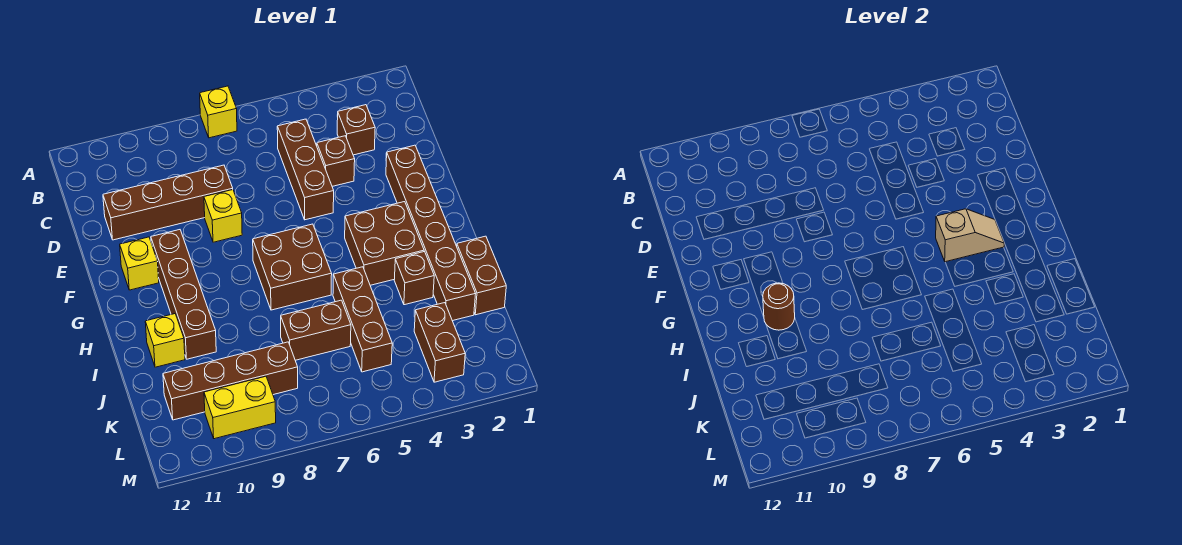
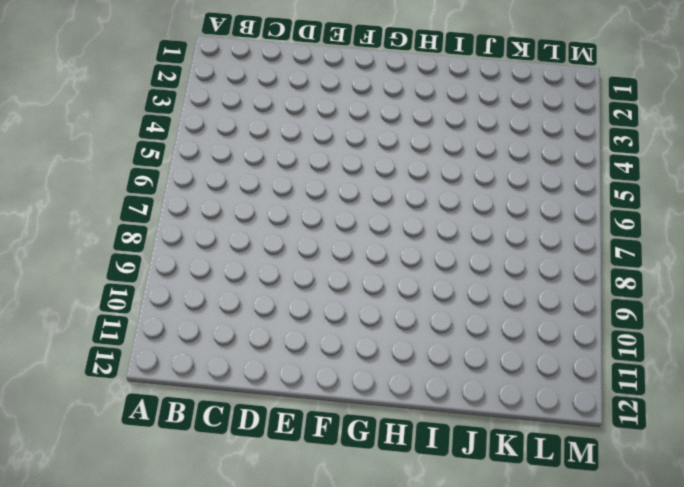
none -> yellow brick A7 level 1
none -> brown brick C3 level 1
none -> brown brick C5:E5 level 1

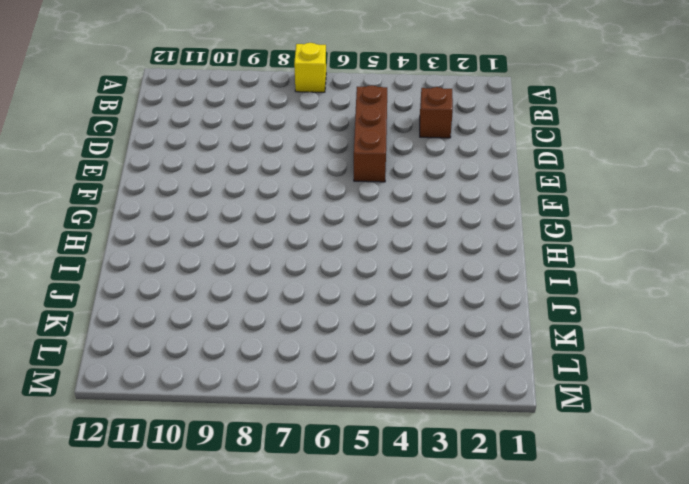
none -> brown brick D4 level 1
none -> brown brick D8:D11 level 1
none -> brown brick E2:J2 level 1

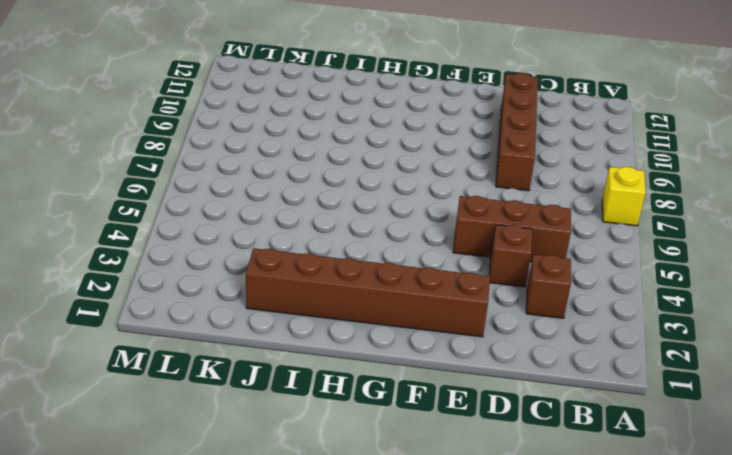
none -> yellow brick E8 level 1
none -> brown brick F10:I10 level 1
none -> yellow brick F11 level 1

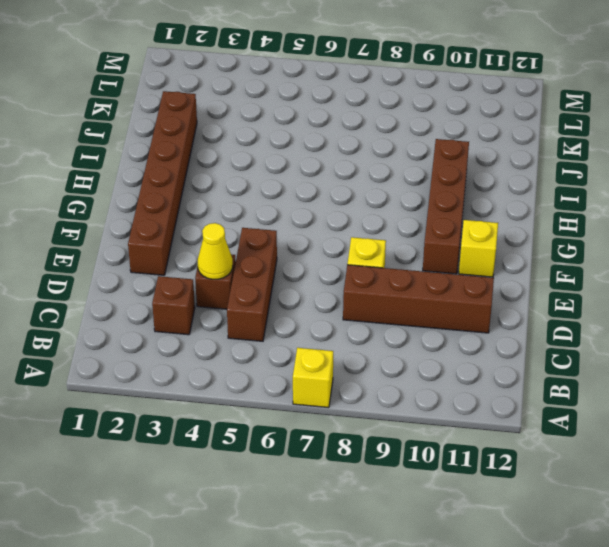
yellow cone D4 level 2 -> none
none -> brown brick G3:H4 level 1
none -> brown brick G6:H7 level 1
none -> brown brick I1:J1 level 1

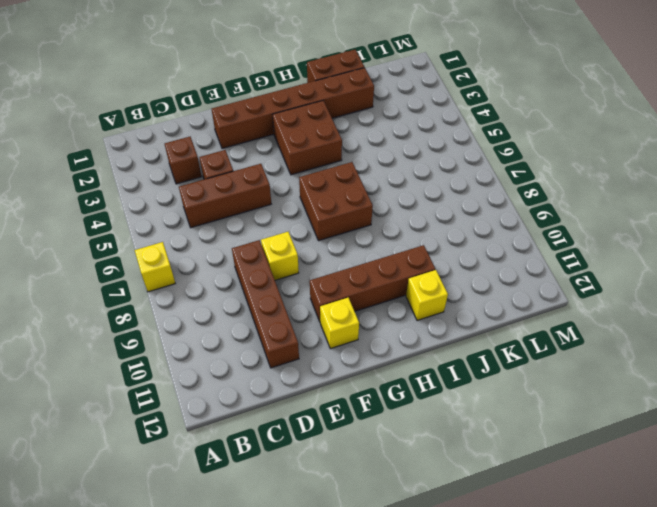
none -> brown brick I3 level 1
none -> brown brick I5:K5 level 1
none -> brown brick J6:J7 level 1

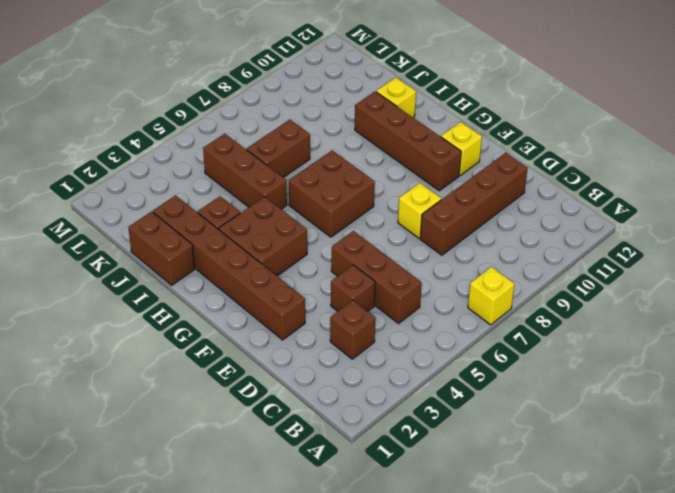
none -> brown brick K3:L3 level 1
none -> brown brick K8:K11 level 1
none -> yellow brick L9:L10 level 1

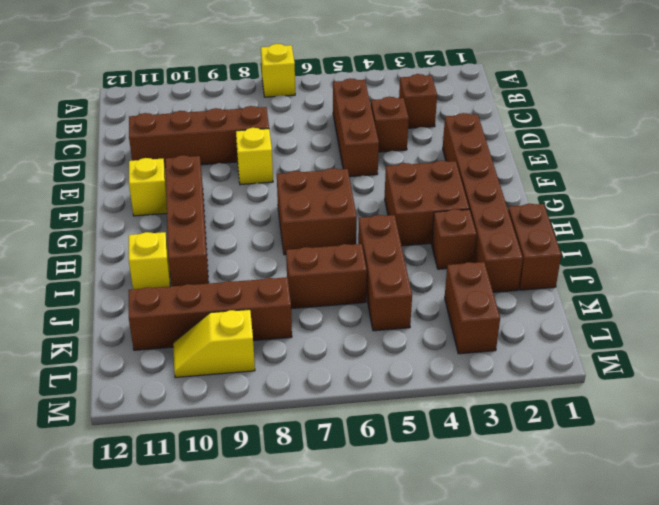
yellow slope L9:L10 level 1 top 9 -> yellow brick L9:L10 level 1
none -> tan slope G3:G4 level 2 top 4
none -> brown round brick H10 level 2

